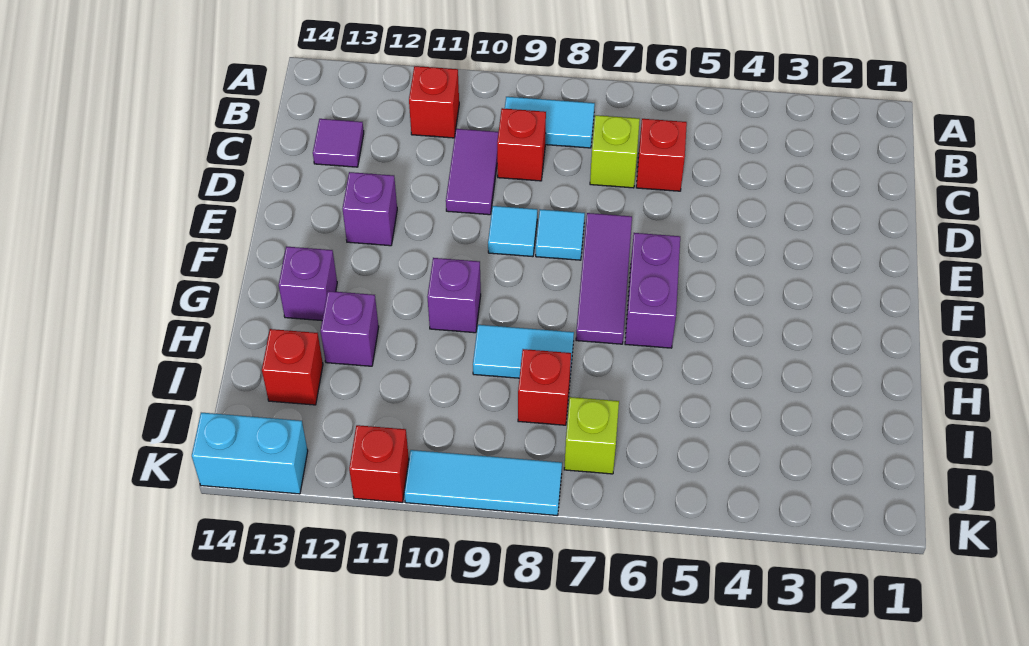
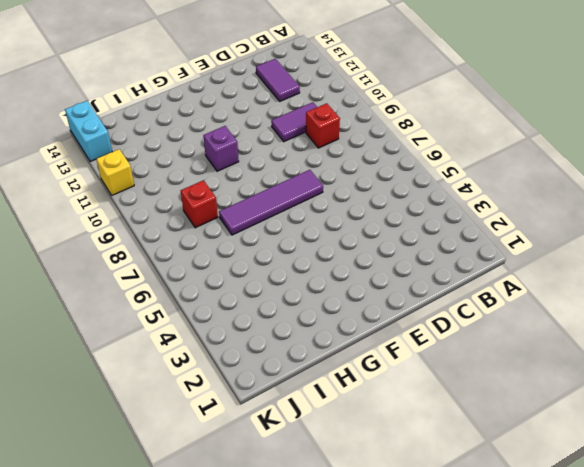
purple tile C12:C13 level 1 -> purple tile C13 level 1
purple tile E7:H7 level 1 -> purple tile E7:G7 level 1
yellow brick K11 level 1 -> red brick K11 level 1
none -> cyan tile B8:B9 level 1
none -> red brick B11 level 1
none -> red brick C6 level 1

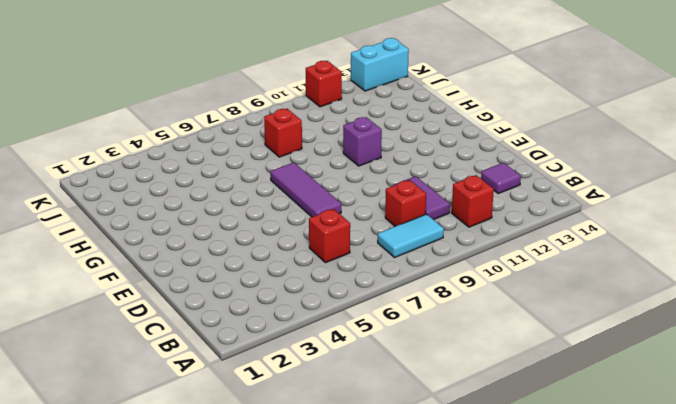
none -> lime brick C7 level 1
none -> cyan tile E8 level 1
none -> cyan tile E9 level 1

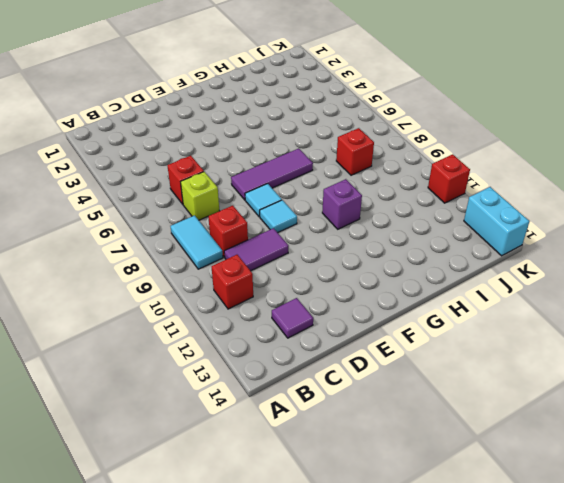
none -> purple brick E12 level 1
none -> purple brick F6:G6 level 1
none -> purple brick G13 level 1

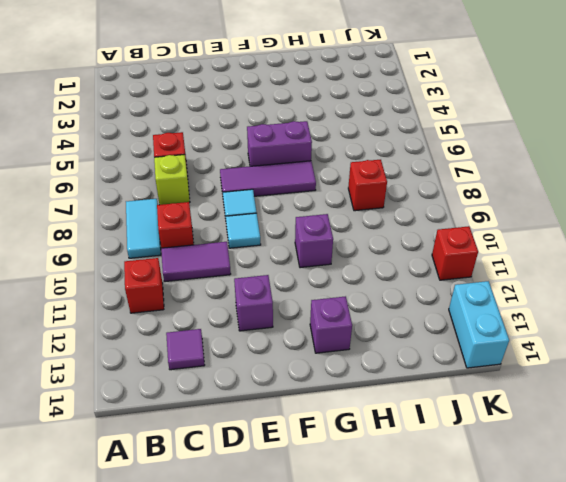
none -> cyan tile H8:H9 level 1
none -> purple brick H12 level 1
none -> red brick I13 level 1

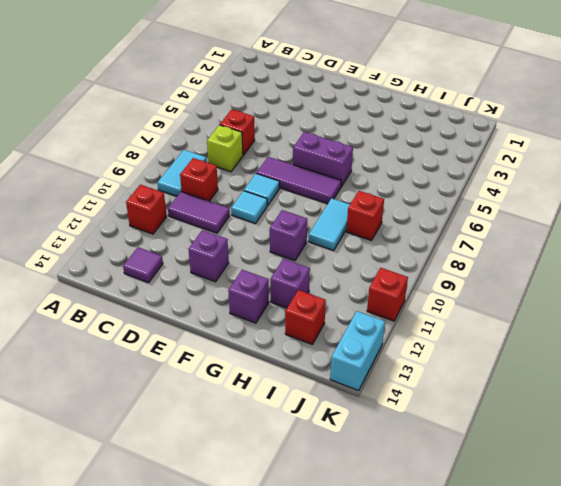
none -> lime brick J7 level 1
none -> cyan tile K8:K10 level 1

